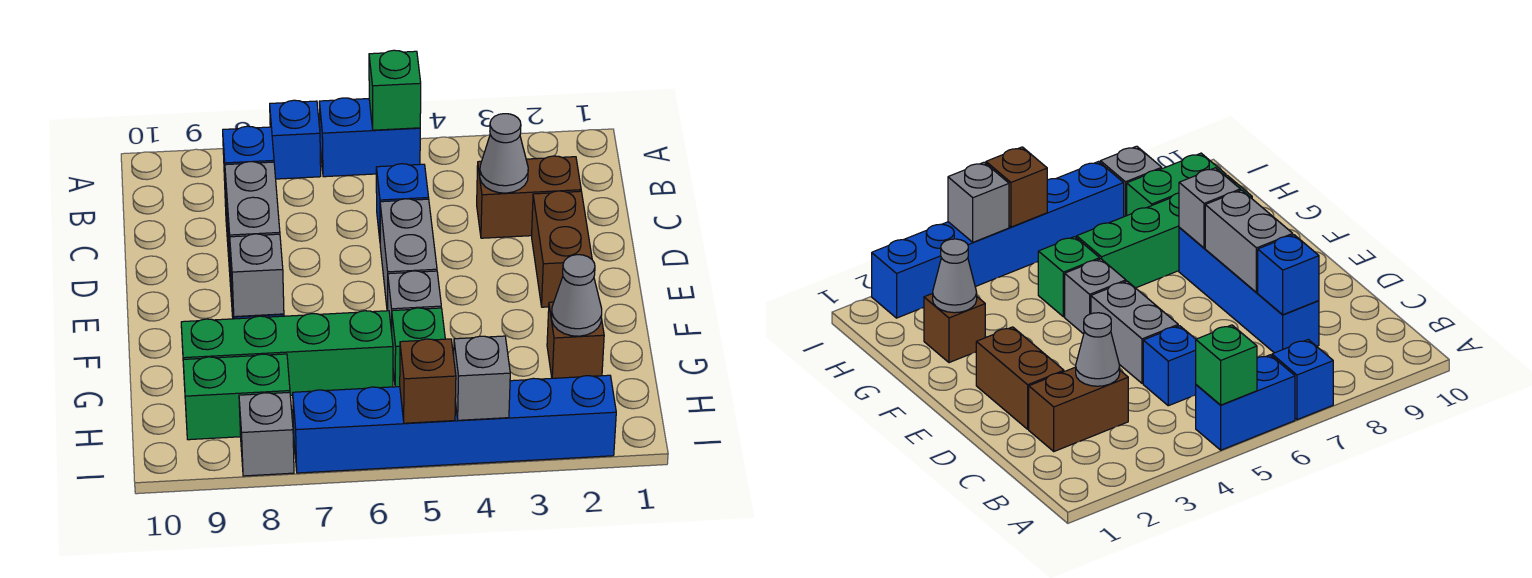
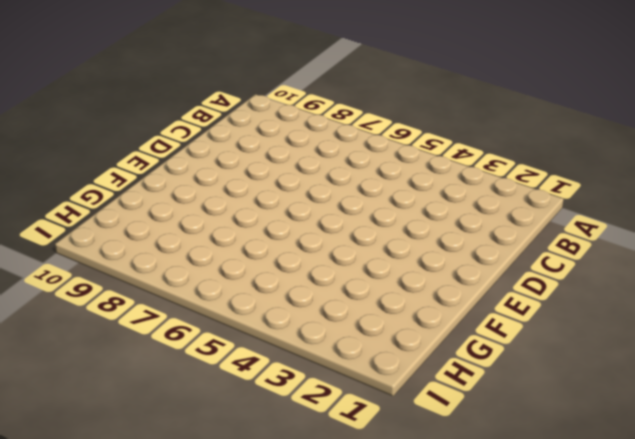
none -> blue brick A5:A6 level 1
none -> blue brick A7 level 1
none -> brown brick C2:C3 level 1

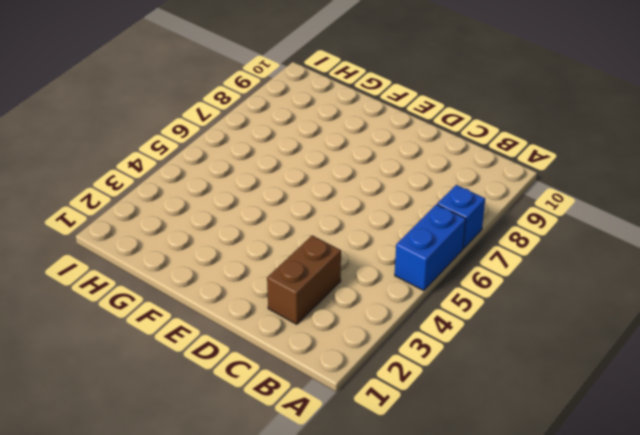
none -> blue brick C5 level 1
none -> blue brick C8:F8 level 1
none -> brown brick D2:E2 level 1

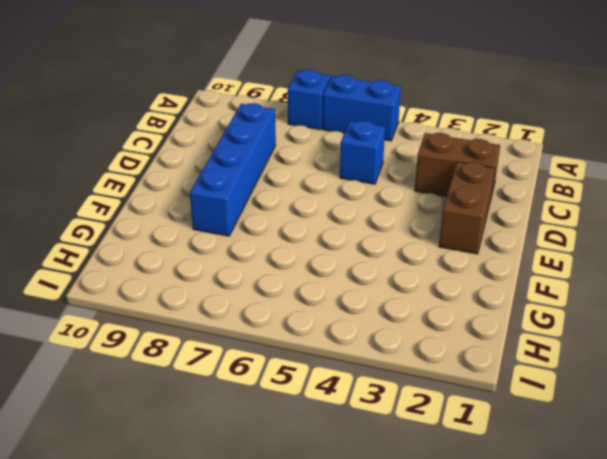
none -> grey brick D5:E5 level 1
none -> grey brick F5 level 1
none -> brown brick G2 level 1

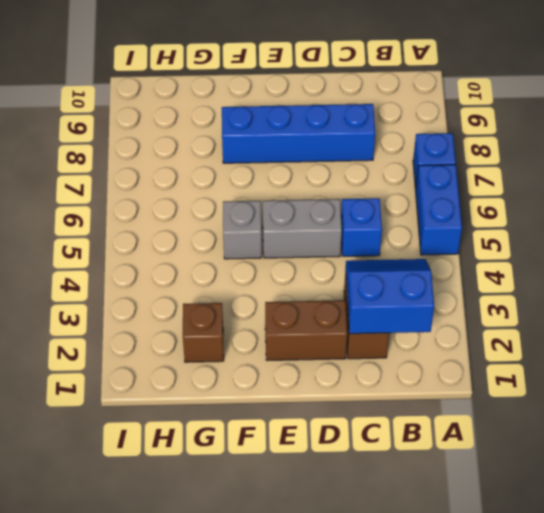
blue slope B2:C3 level 2 top 2 -> grey cone C3 level 2
none -> green brick G5 level 1
none -> green brick G6:G9 level 1
none -> green brick H8:H9 level 1

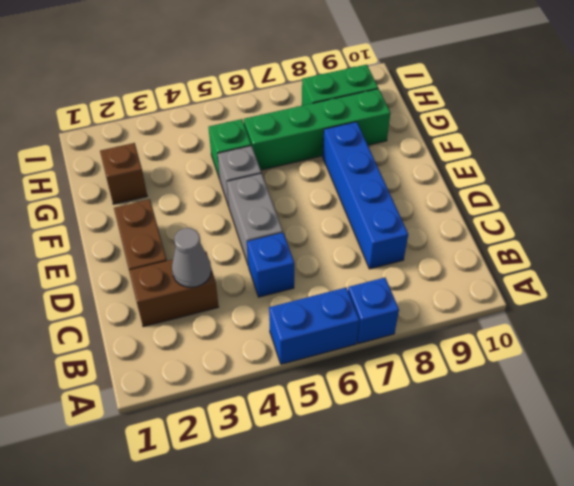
none -> blue brick I2:I7 level 1
none -> grey brick I8 level 1
none -> green brick A5 level 2

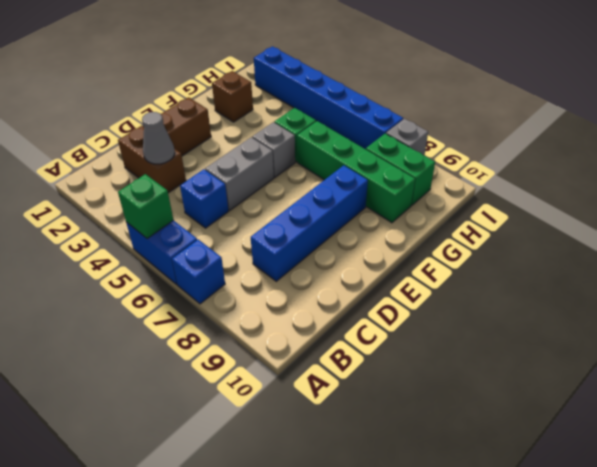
none -> blue brick C8 level 2
none -> grey brick D8:E8 level 2
none -> grey brick F8 level 2

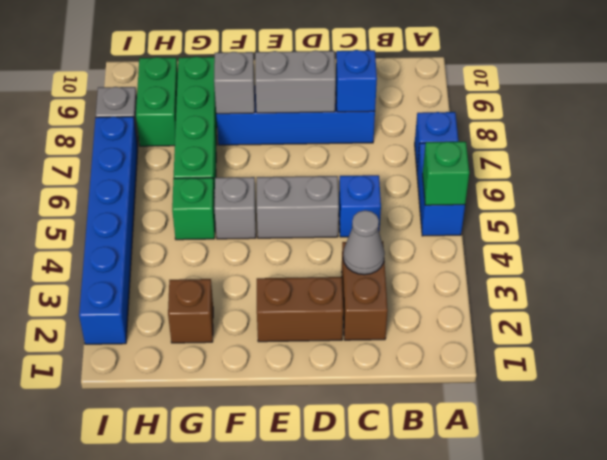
none -> grey cone G2 level 2
none -> grey brick I4 level 2
none -> brown brick I5 level 2

